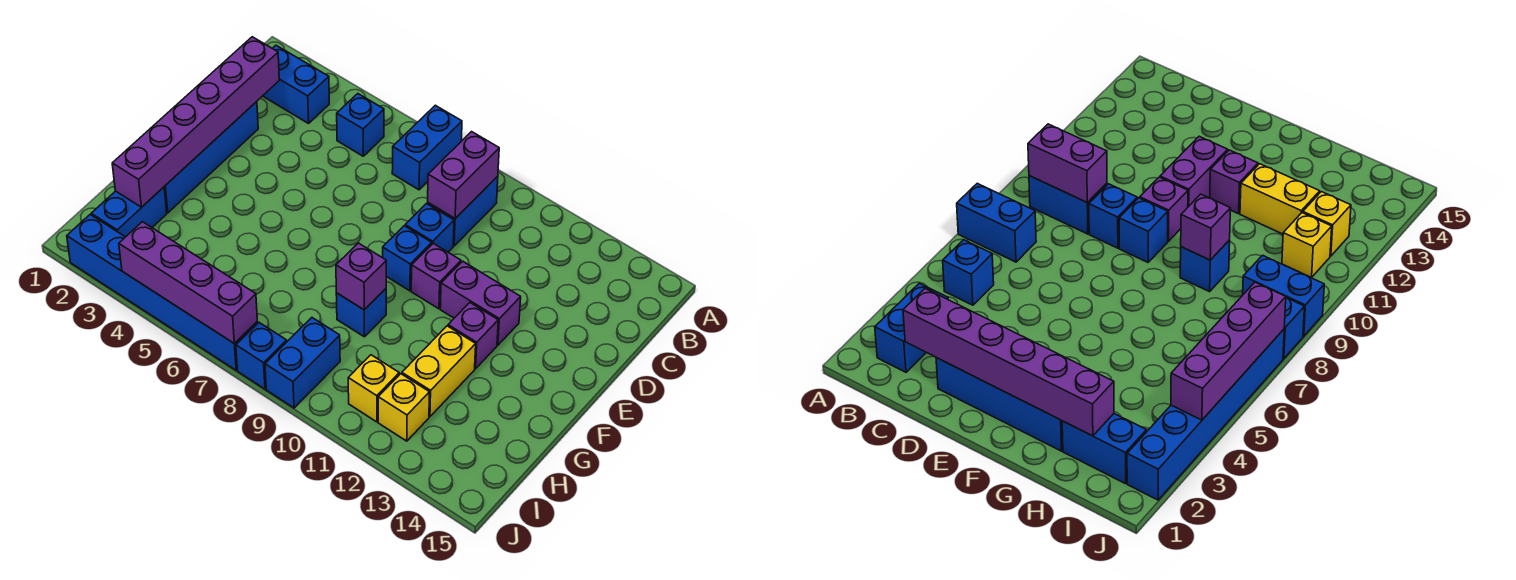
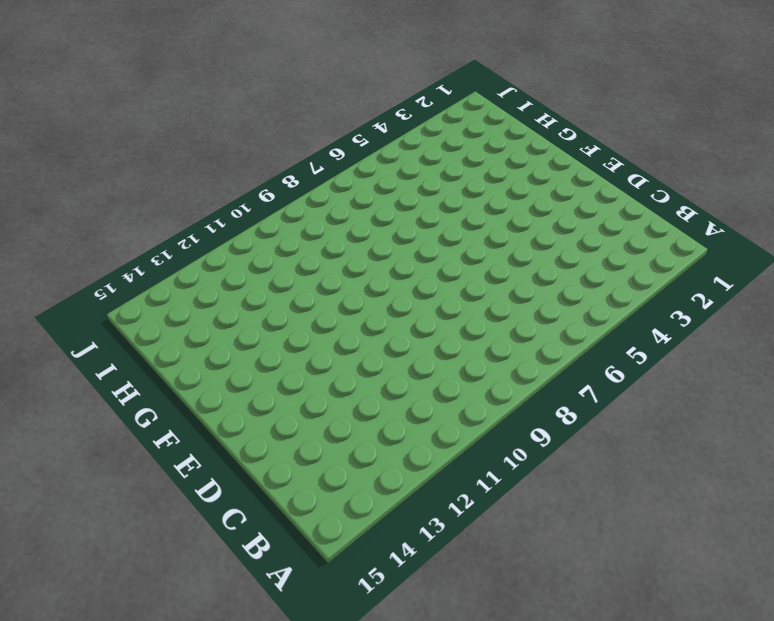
none -> blue brick A7:B7 level 1
none -> blue brick B2:B3 level 1
none -> blue brick B5 level 1

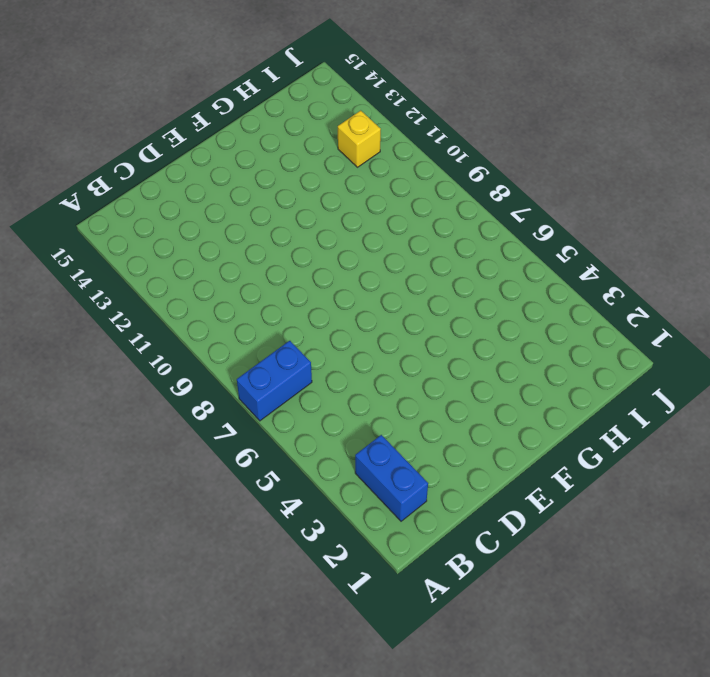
none -> blue brick B5 level 1
none -> blue brick B9:C9 level 1
none -> blue brick D2:G2 level 1

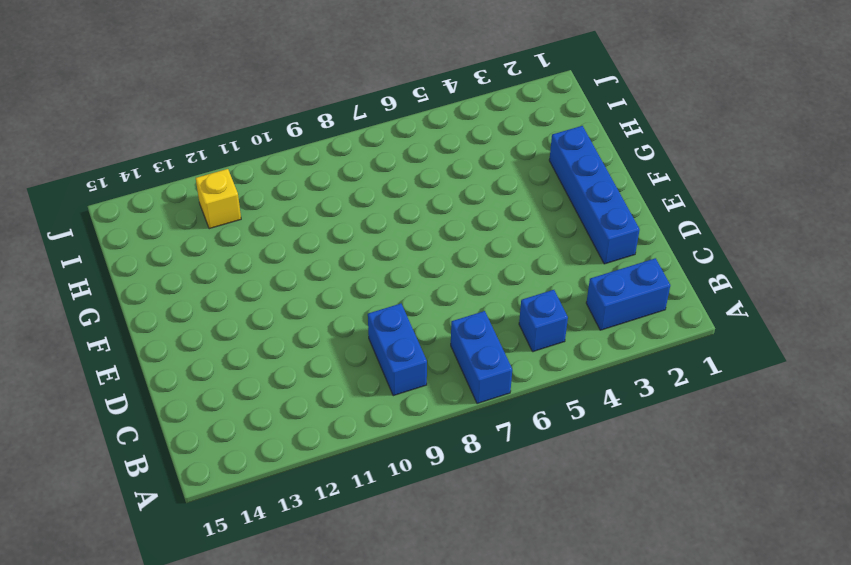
none -> blue brick D9 level 1
none -> blue brick E9 level 1
none -> purple brick E10 level 1

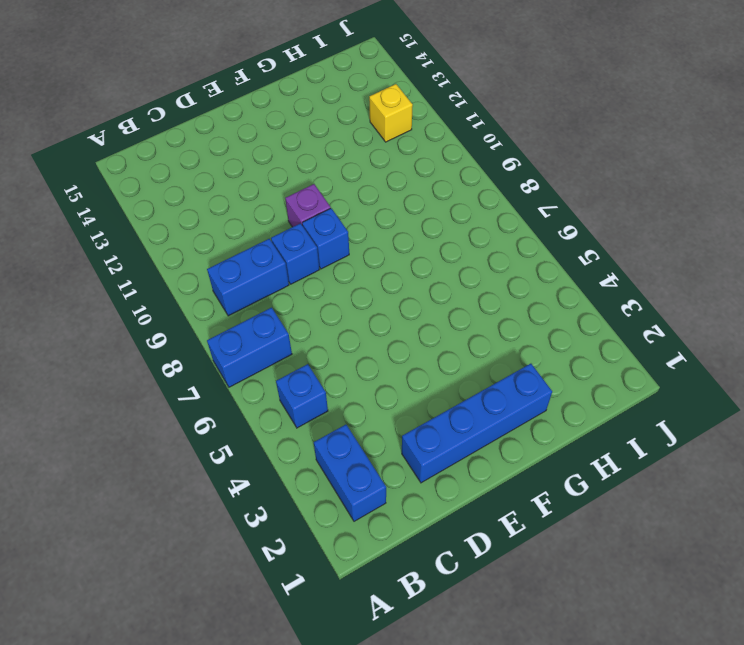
none -> purple brick E11:E12 level 1
none -> purple brick F12 level 1
none -> blue brick G9 level 1

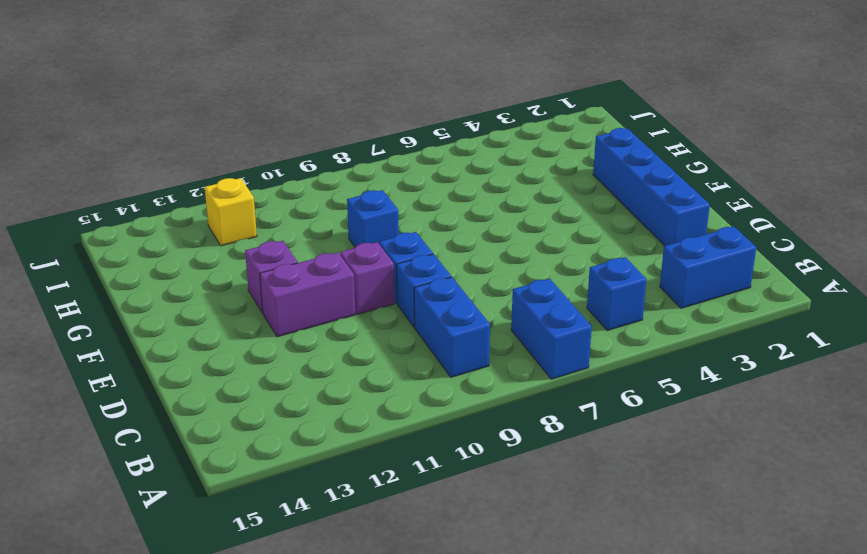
none -> yellow brick G12:H12 level 1
none -> blue brick H2:I2 level 1
none -> blue brick I9:J9 level 1

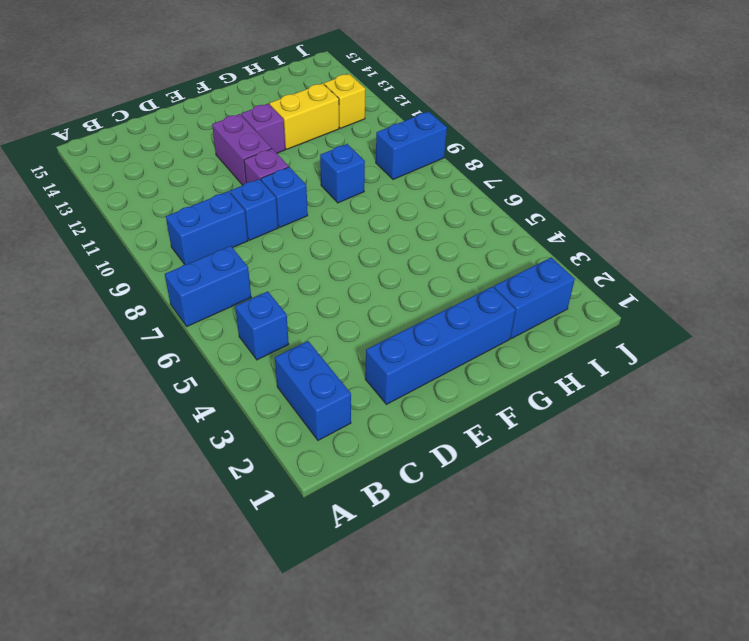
none -> yellow brick I11 level 1
none -> blue brick J2:J7 level 1
none -> blue brick J8 level 1

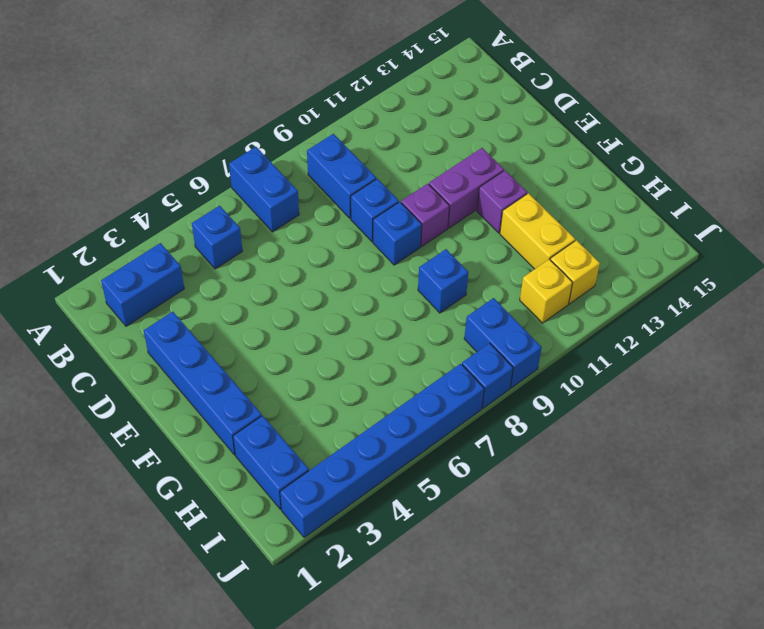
none -> purple brick B9:C9 level 2
none -> purple brick C2:H2 level 2
none -> purple brick G9 level 2

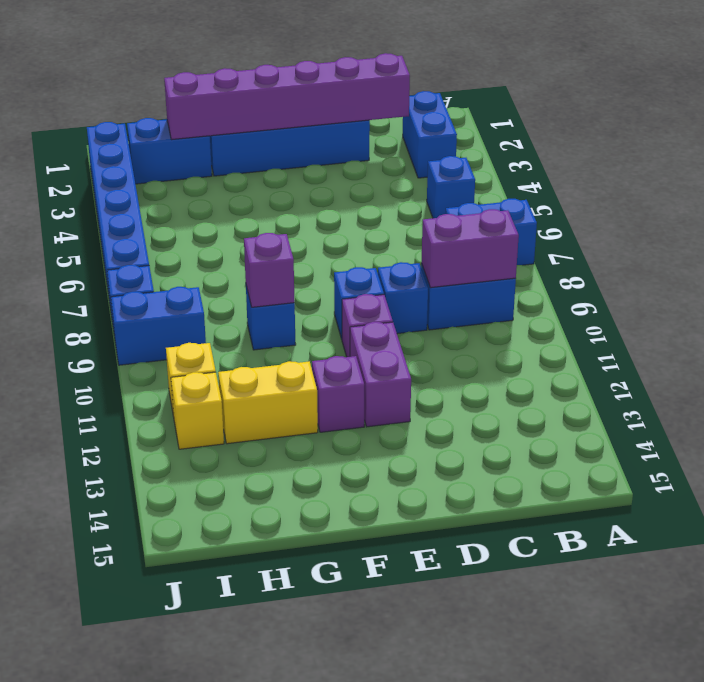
none -> purple brick J4:J7 level 2

